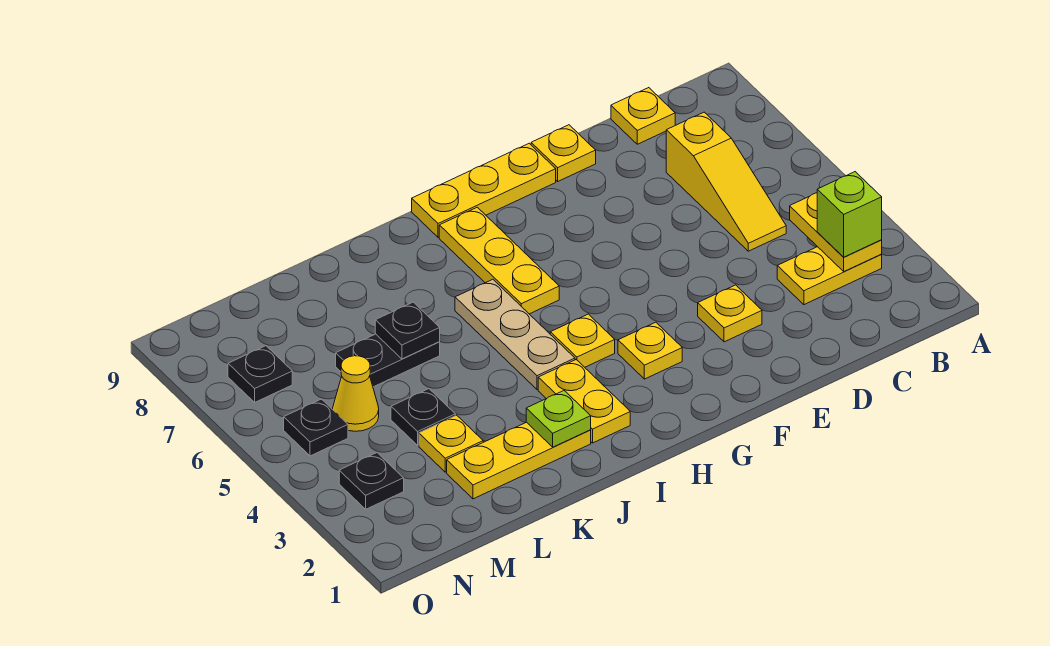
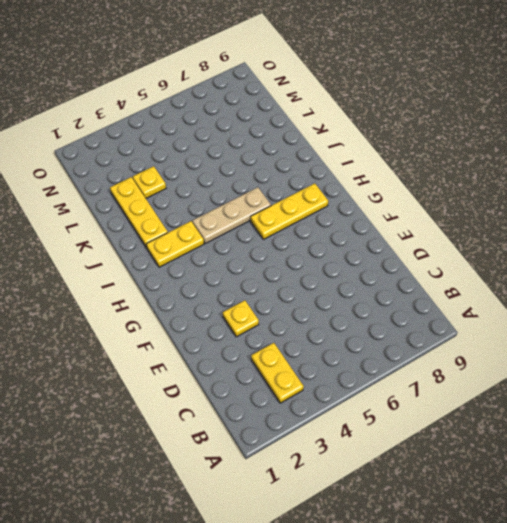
none -> yellow slope C5:C7 level 1 top 7
none -> yellow plate C9 level 1
none -> yellow plate E9 level 1

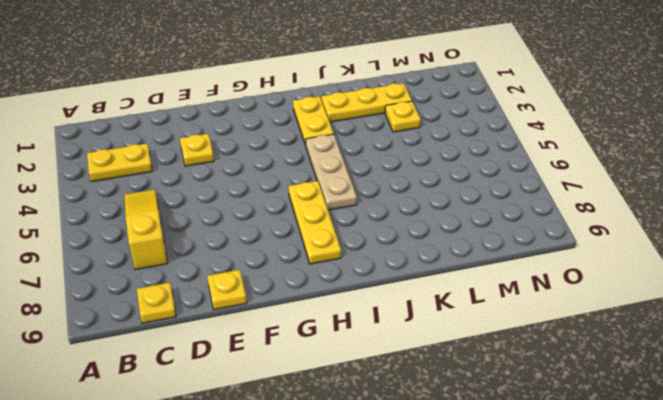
none -> yellow plate F9:H9 level 1
none -> yellow plate G3 level 1
none -> yellow plate H4 level 1

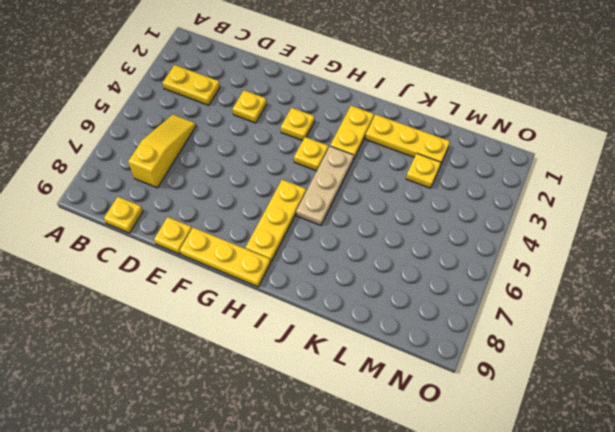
none -> black plate K6:L6 level 1
none -> black plate L4 level 1
none -> yellow cone M5 level 1

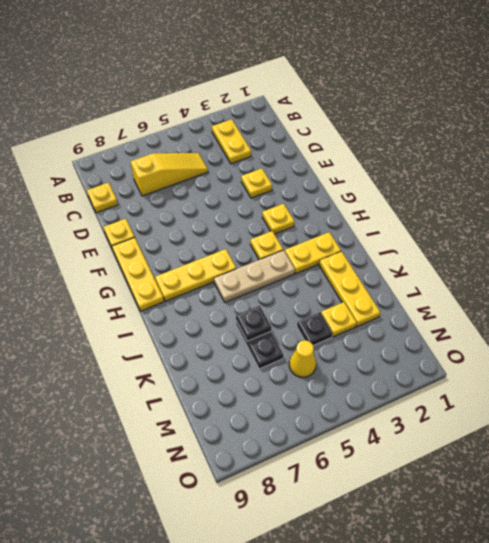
none -> black plate N3 level 1
none -> black plate N5 level 1
none -> black plate N7 level 1

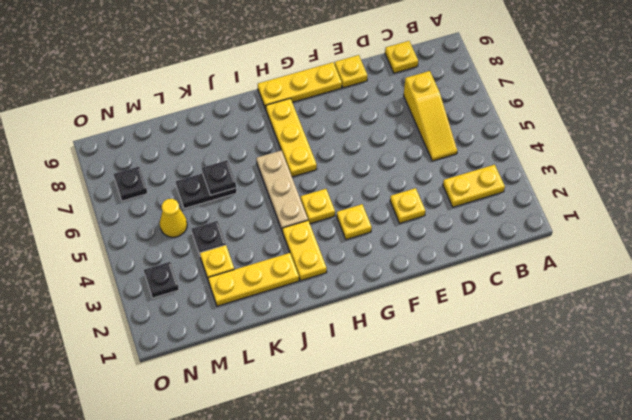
none -> black plate N5 level 1
none -> yellow plate B3:B4 level 2
none -> lime plate J2 level 2

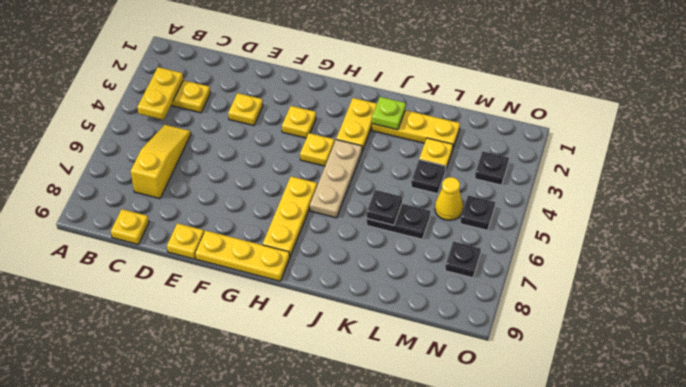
none -> lime brick B3 level 3

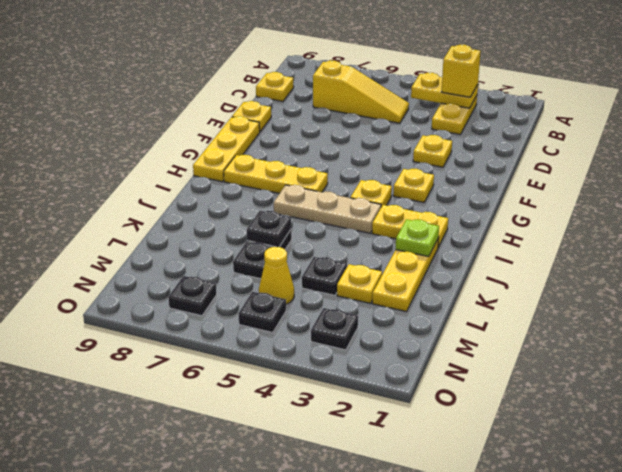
yellow brick B3 level 3 -> lime brick B3 level 3

